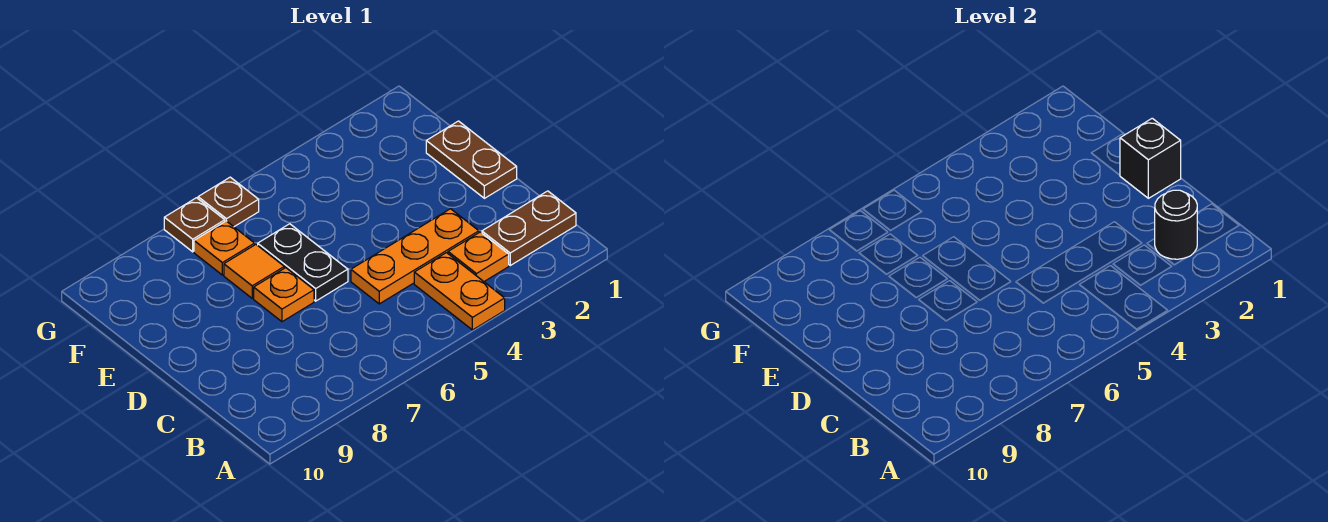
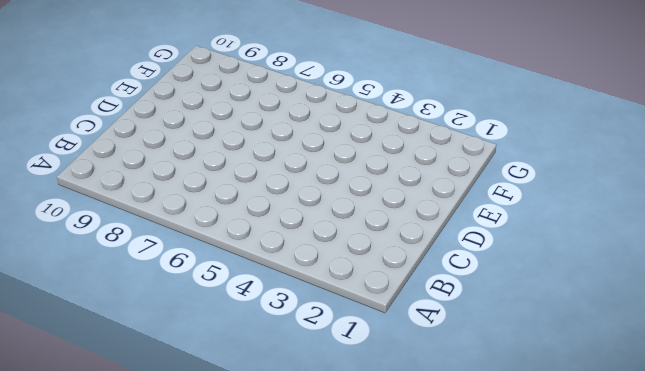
none -> orange plate A4:B4 level 1
none -> brown plate B1:B2 level 1
none -> orange plate B3 level 1

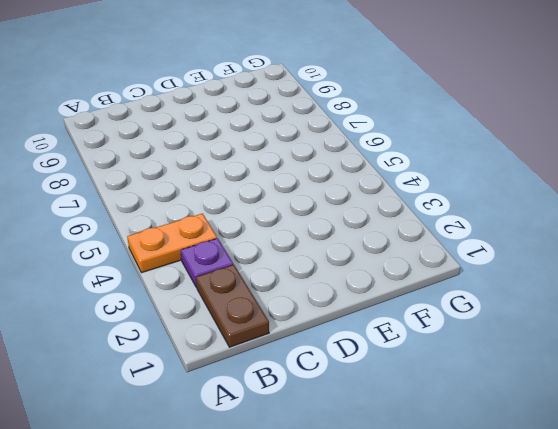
purple plate B3 level 1 -> orange plate B3 level 1
none -> orange plate C3:C5 level 1
none -> brown plate D1:E1 level 1
none -> black plate D6:E6 level 1

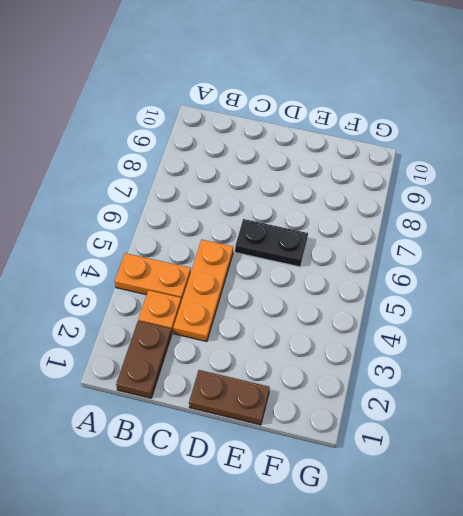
none -> orange plate D7 level 1
none -> orange tile E7 level 1
none -> orange plate F7 level 1

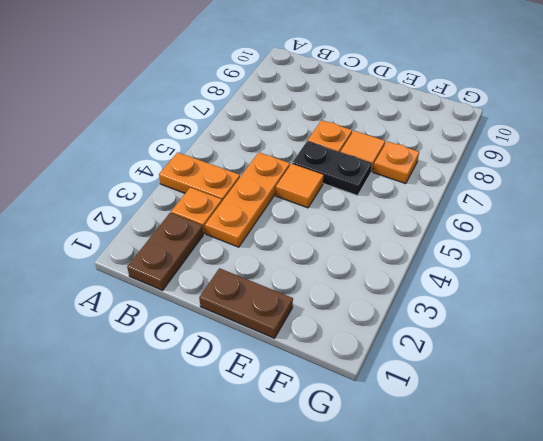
orange tile D5 level 1 -> none
none -> brown plate G6 level 1
none -> brown plate G7 level 1
none -> black round brick B2 level 2

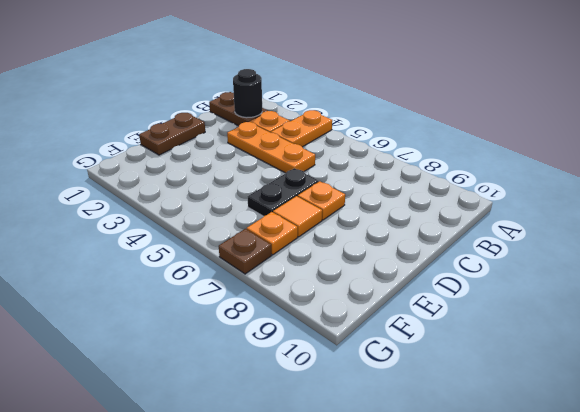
none -> brown plate G6 level 1
none -> black brick D1 level 2

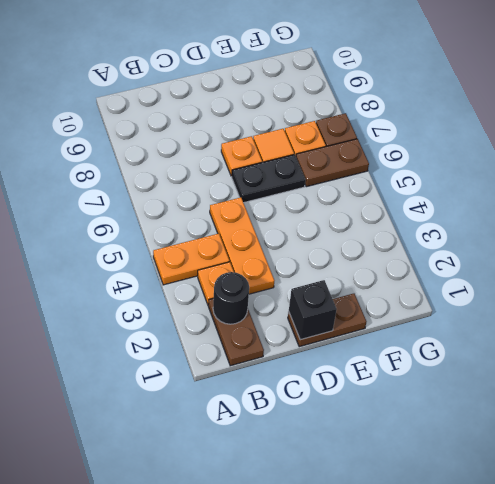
brown plate F6:G6 level 1 -> brown plate G6 level 1

